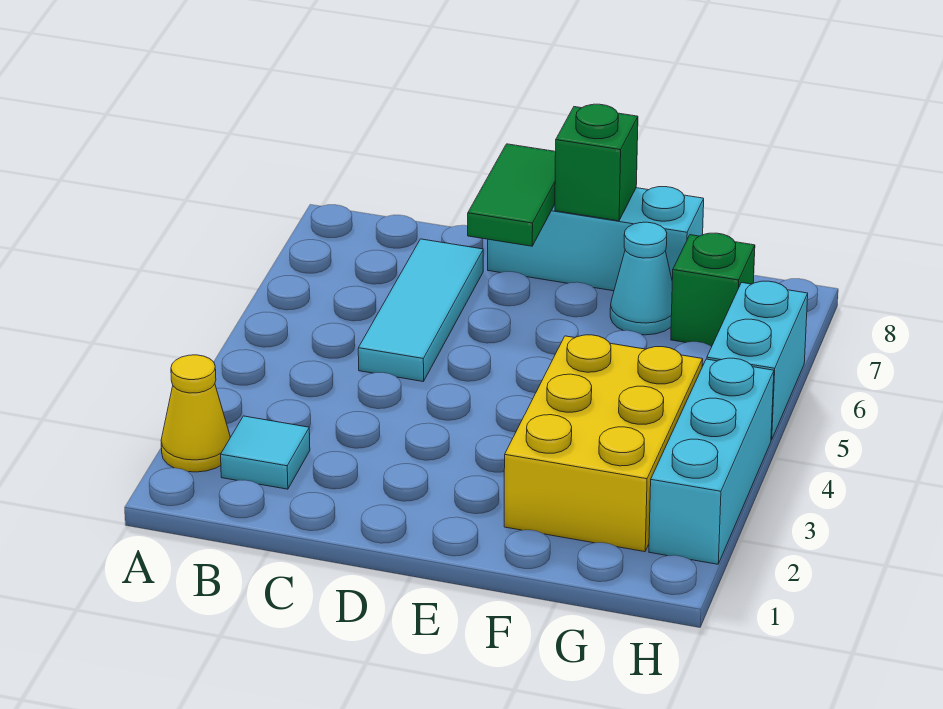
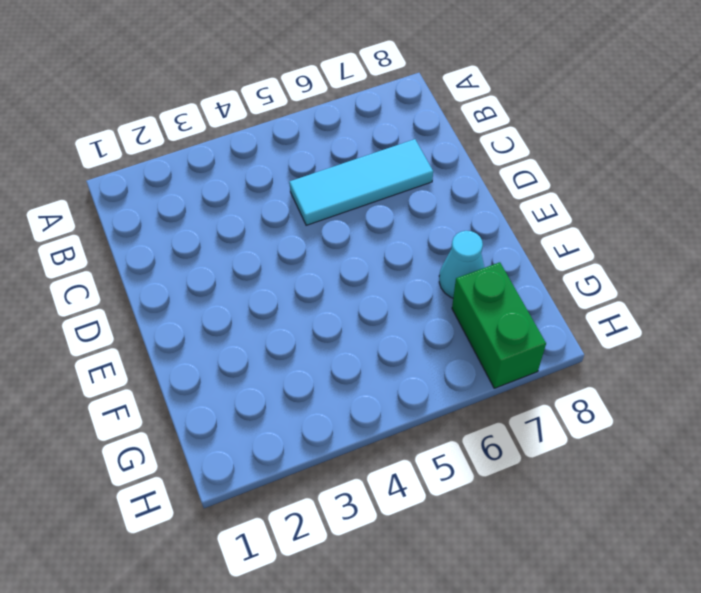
green brick G7:H7 level 1 -> green brick G7 level 1
none -> yellow cone A2 level 1
none -> cyan tile B2 level 1

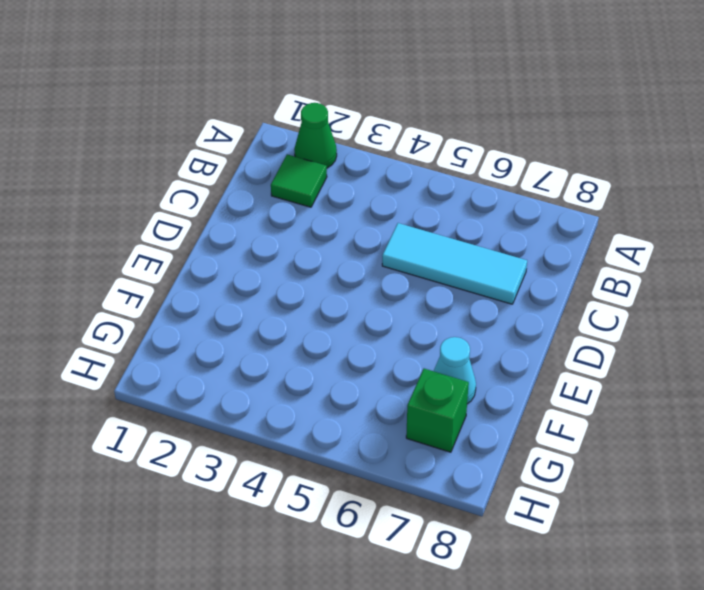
green cone A2 level 1 -> yellow cone A2 level 1
green tile B2 level 1 -> cyan tile B2 level 1
none -> cyan brick D8:F8 level 1
none -> yellow brick F2:G4 level 1

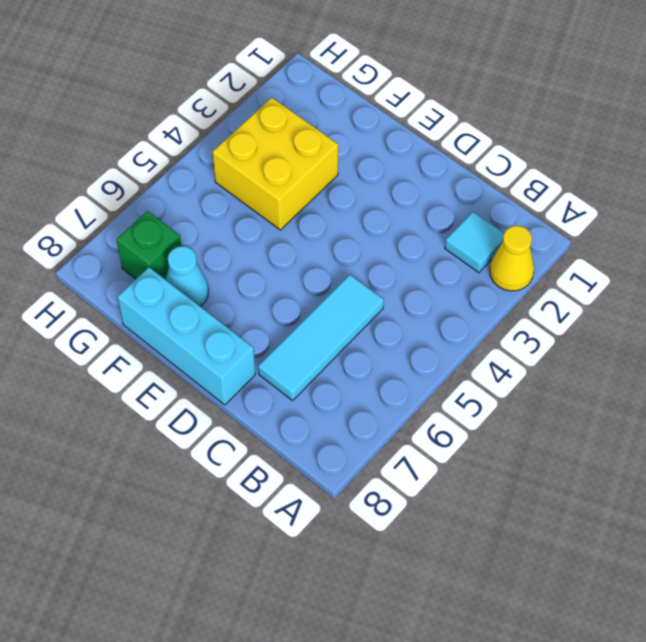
yellow brick F3:G4 level 1 -> yellow brick F2:G4 level 1
none -> cyan brick H2:H4 level 1
none -> cyan brick H5:H6 level 1

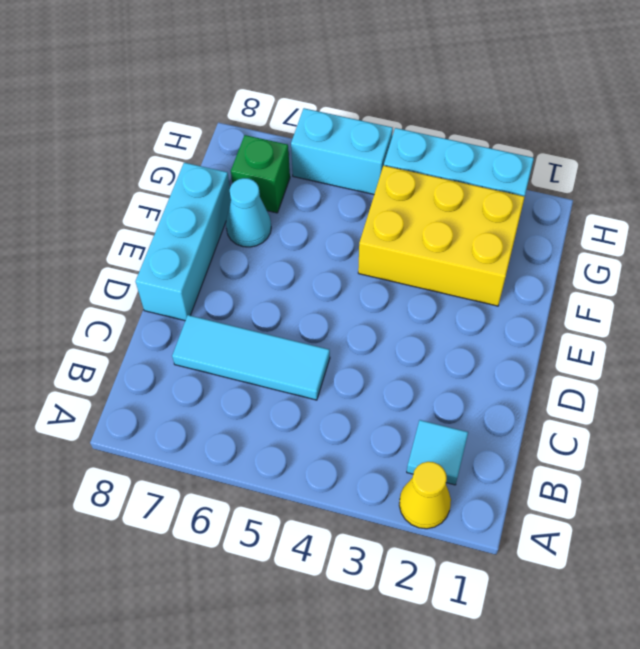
none -> green tile D7:D8 level 2
none -> green brick E8 level 2

